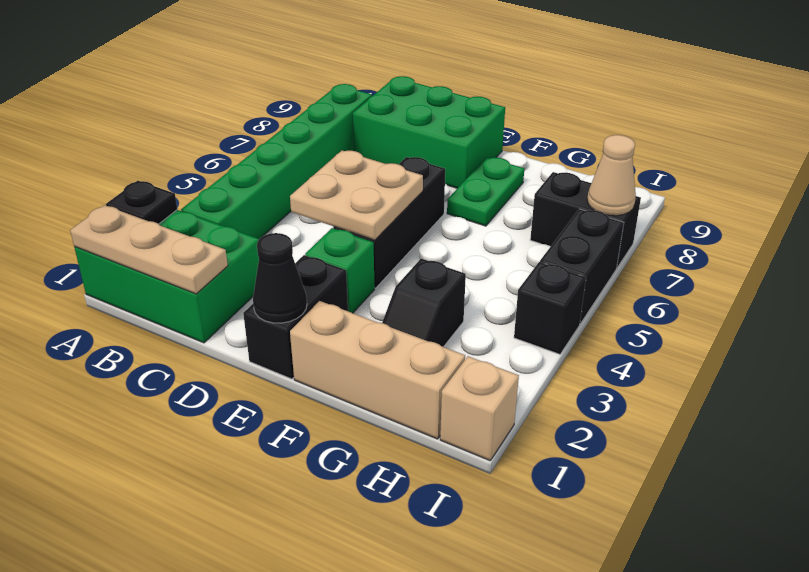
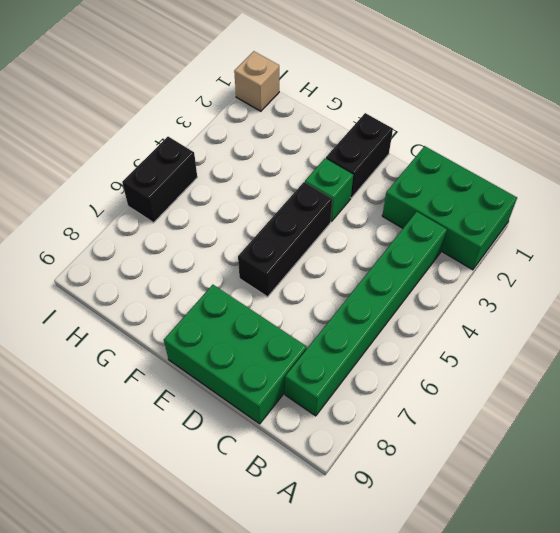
none -> tan brick F1:H1 level 1
none -> green plate F7:F8 level 1
none -> black slope G2:G3 level 1 top 3

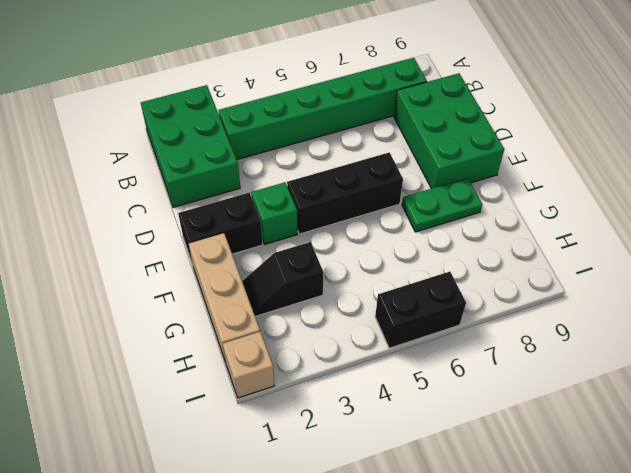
none -> black brick H7:I7 level 1
none -> black brick I4 level 1
none -> tan plate A1:C1 level 2

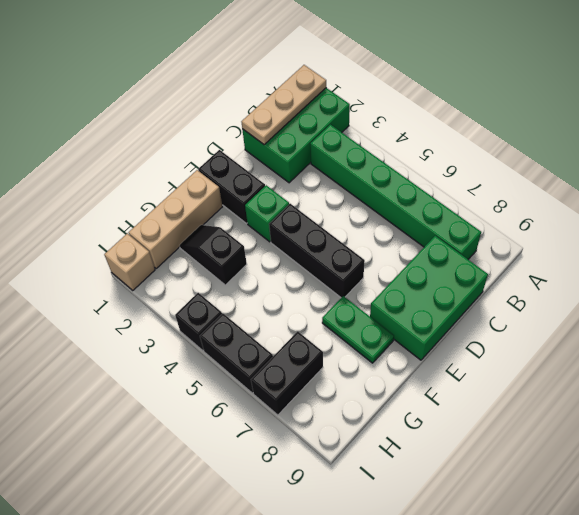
none -> black plate A2 level 2
none -> tan plate D4:E5 level 2
none -> black cone E1 level 2

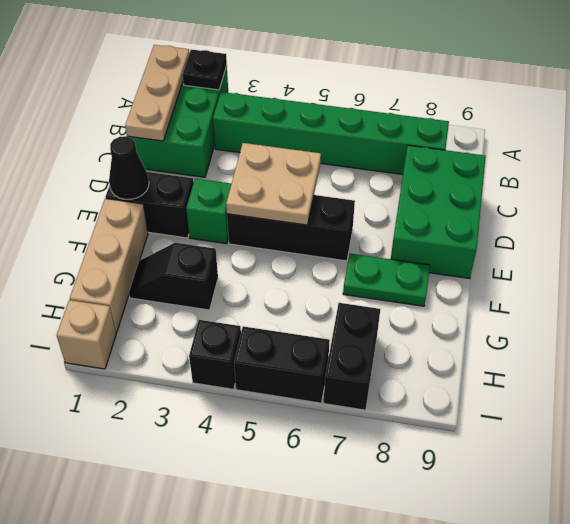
none -> tan cone I7 level 2

